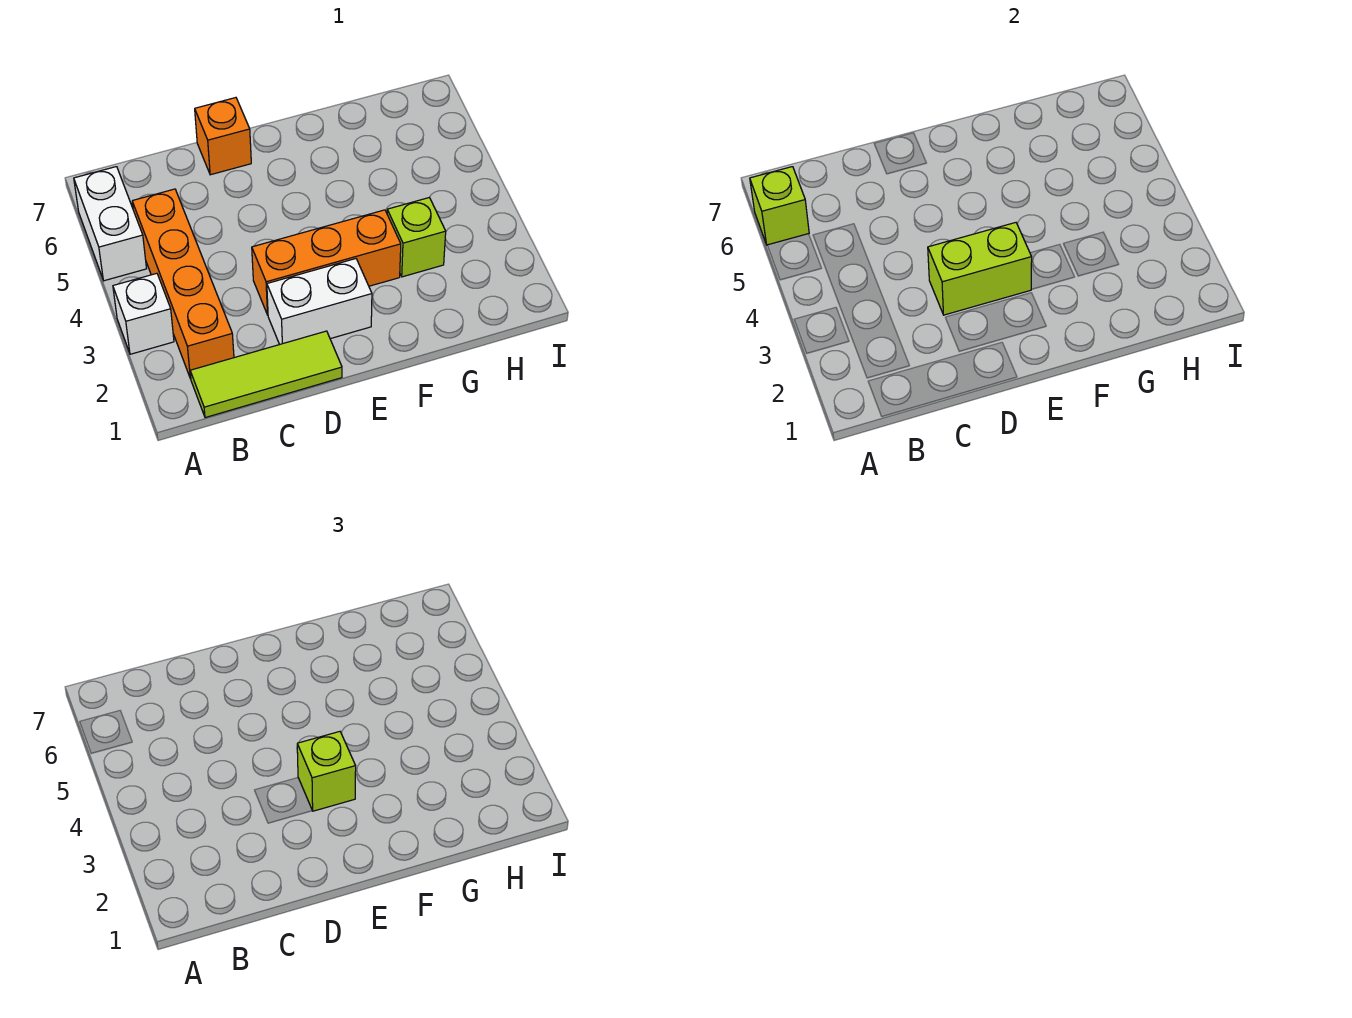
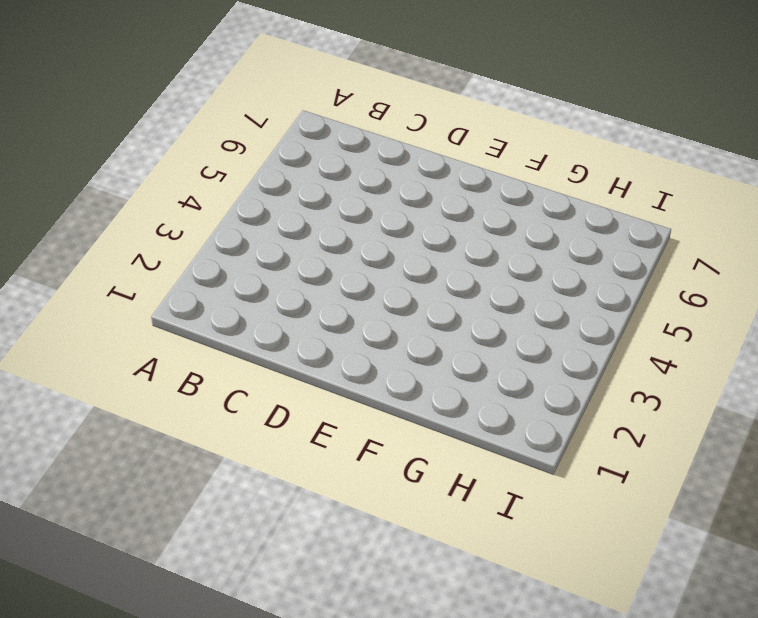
none -> white brick A3 level 1
none -> white brick A5:A6 level 1

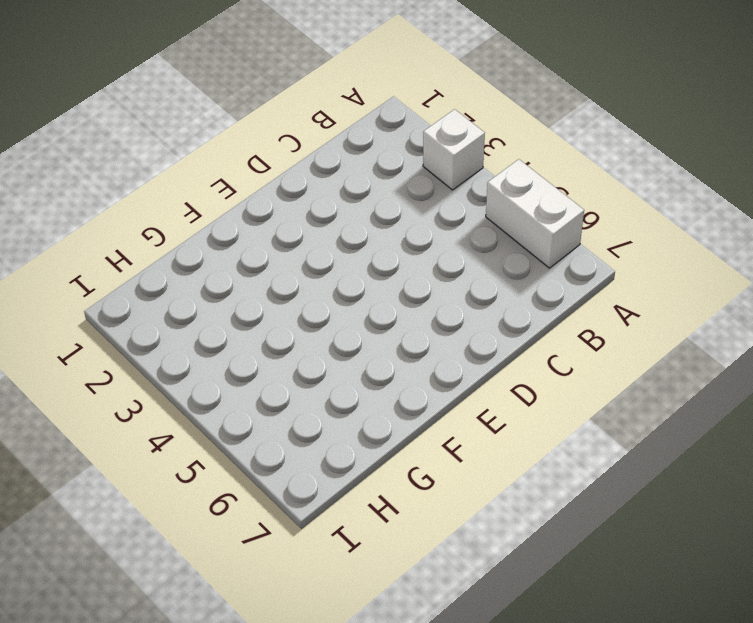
none -> lime tile B1:D1 level 1
none -> orange brick B2:B5 level 1

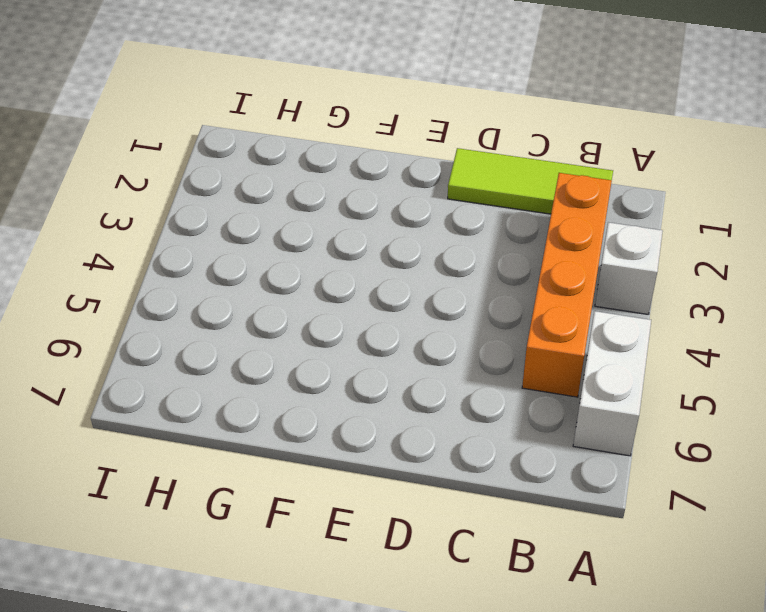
none -> white brick D2:E2 level 1
none -> orange brick D3:F3 level 1

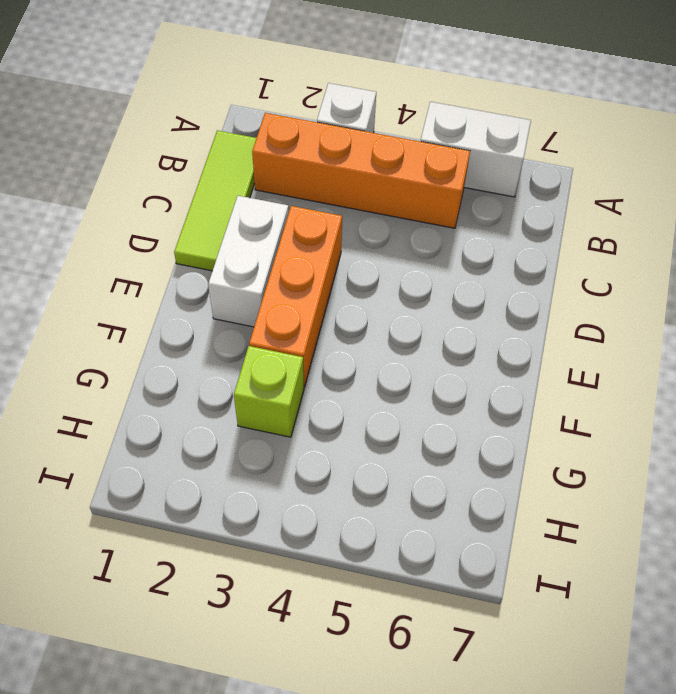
none -> orange brick D7 level 1
none -> lime brick A6 level 2

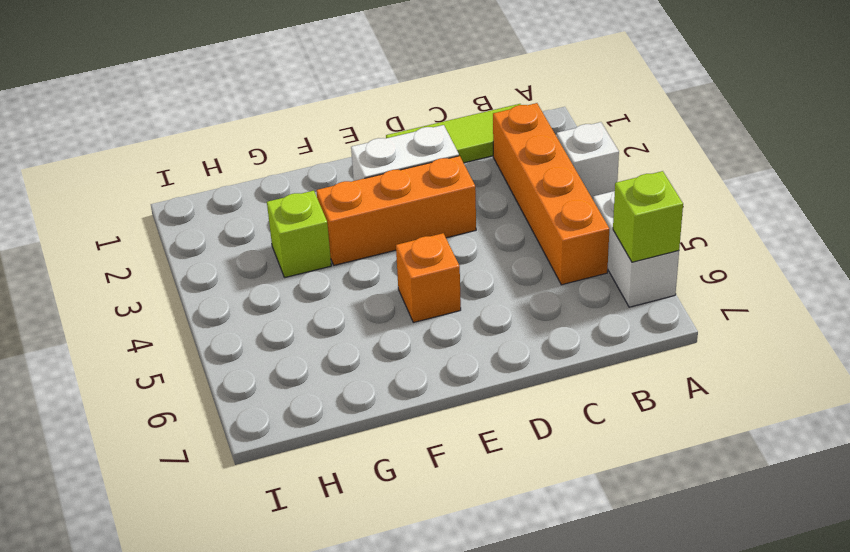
orange brick E5 level 1 -> orange brick D7 level 1
none -> lime brick D3:E3 level 2
none -> lime brick E3 level 3

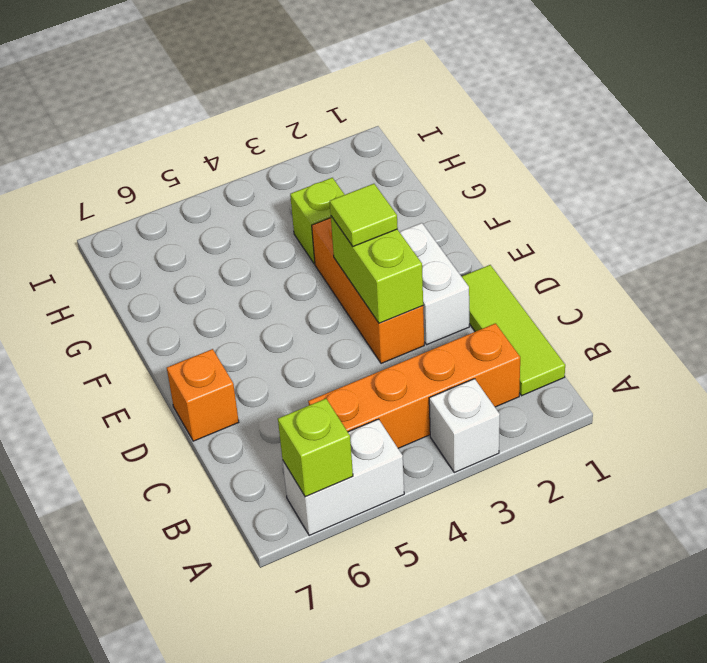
lime tile E3 level 3 -> lime brick E3 level 3

